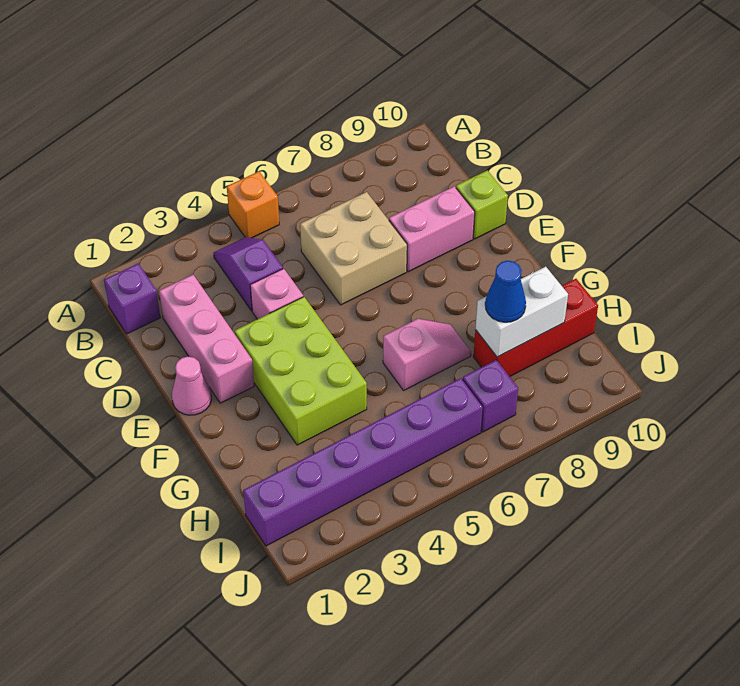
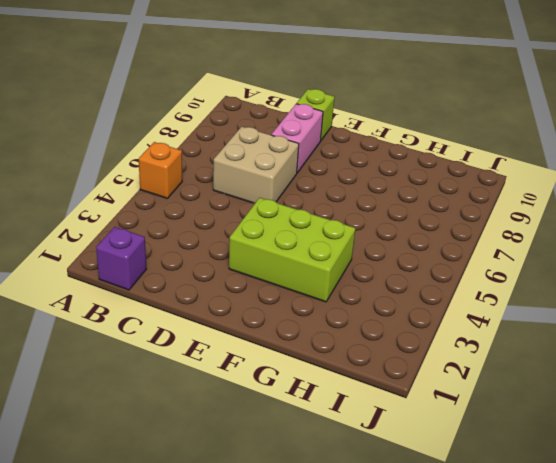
none -> purple slope B4:C4 level 1 top C
none -> pink brick C2:E2 level 1
none -> pink brick D4 level 1

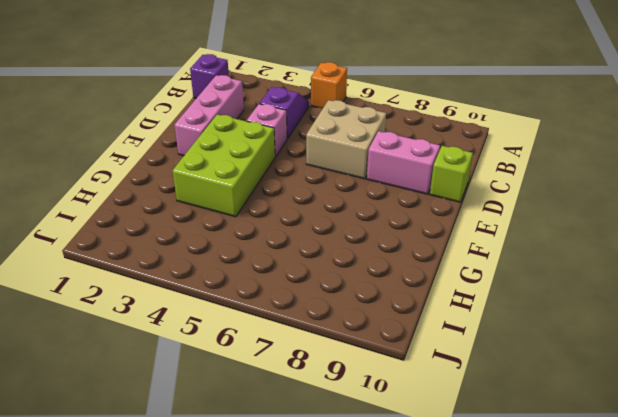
none -> pink cone E1 level 1
none -> pink slope G6:G7 level 1 top 6
none -> red brick H8:H10 level 1

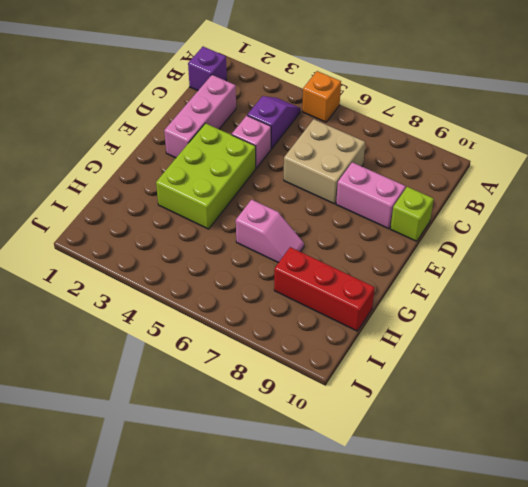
none -> pink cone E1 level 1
none -> purple brick I1:I6 level 1
none -> purple brick I7 level 1

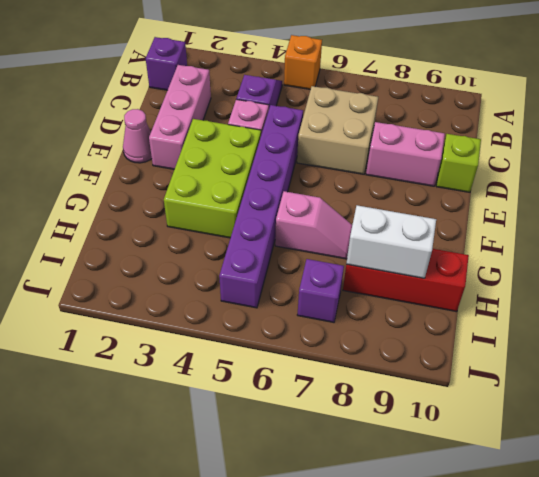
purple brick D5:I5 level 1 -> purple brick I1:I6 level 1
none -> blue cone H8 level 3

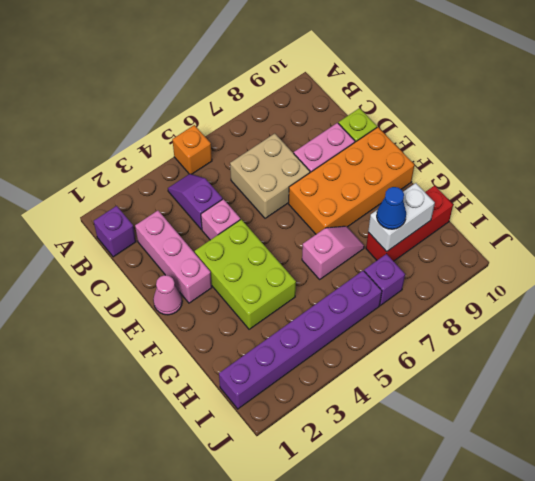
orange brick E7:F10 level 1 -> none

